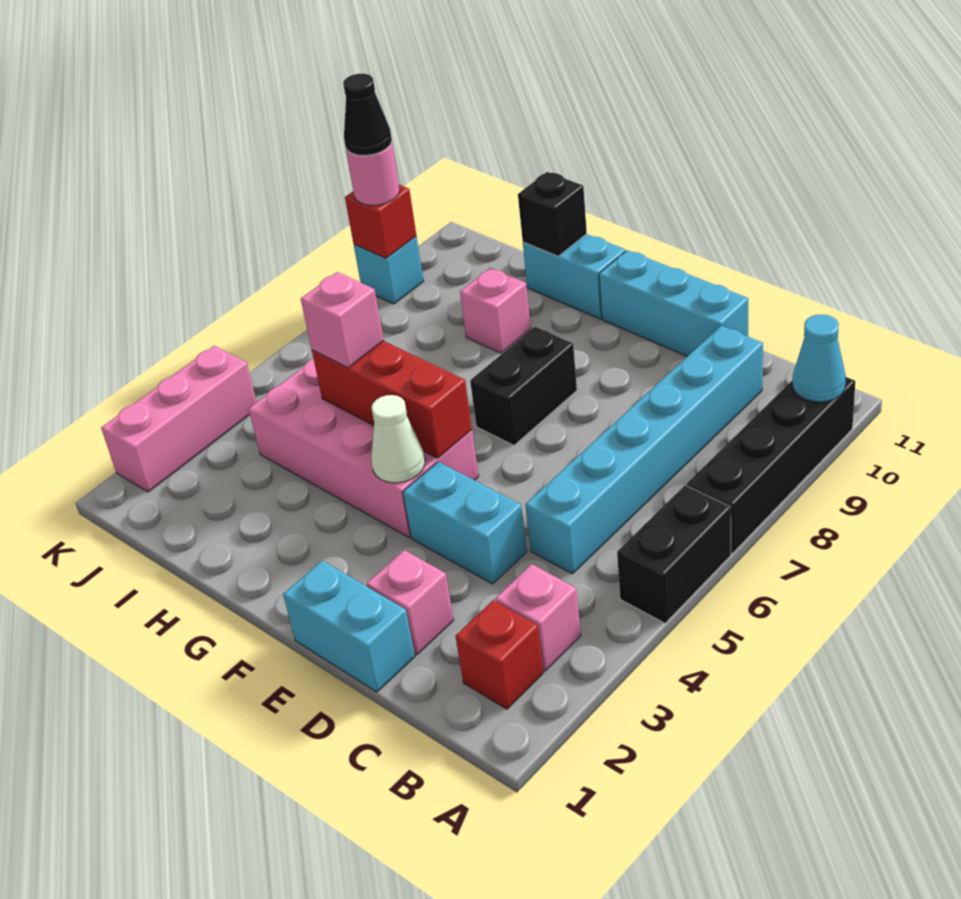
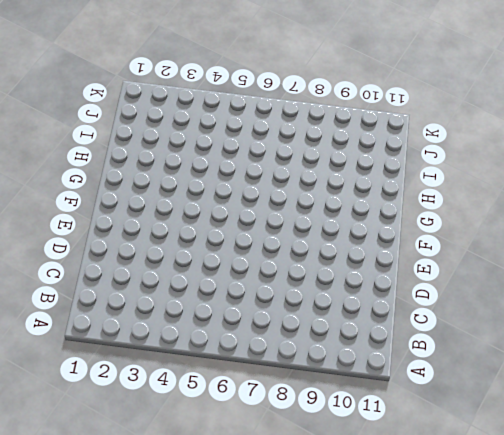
none -> black brick A5:A6 level 1
none -> black brick A7:A10 level 1
none -> red brick B2 level 1

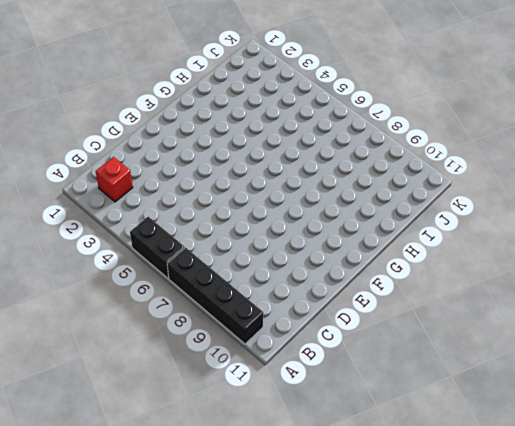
none -> pink brick B3 level 1
none -> cyan brick C5:C10 level 1
none -> cyan brick D1:E1 level 1

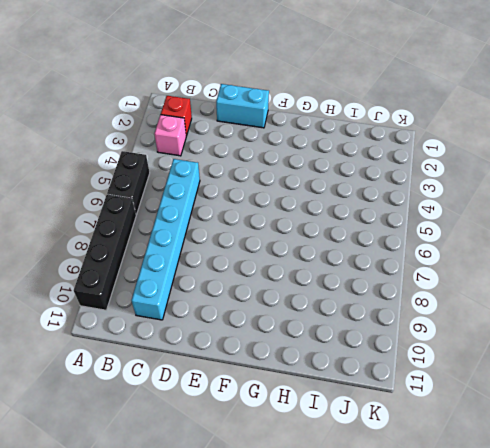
none -> pink brick D2 level 1
none -> cyan brick D4:E4 level 1
none -> cyan brick D11:F11 level 1

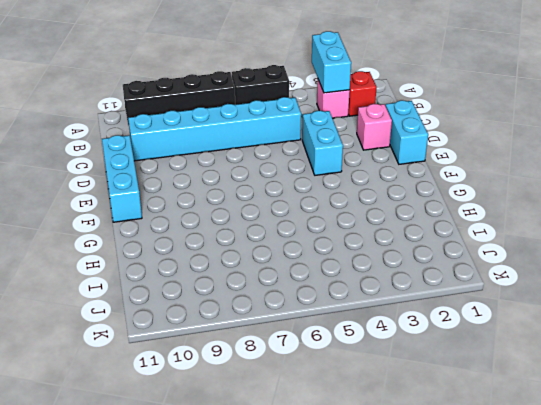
cyan brick A3:B3 level 2 -> cyan brick G11:H11 level 1
none -> pink brick F4:I5 level 1
none -> black brick F7:F8 level 1
none -> pink brick H9 level 1

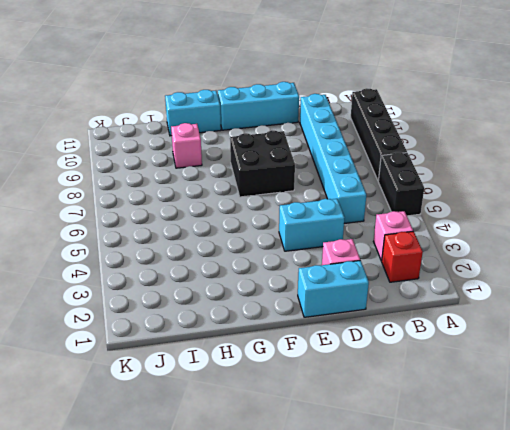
black brick E7:F8 level 1 -> black brick F7:F8 level 1
none -> pink brick F4:I5 level 1
none -> pink brick K2:K4 level 1
none -> cyan brick K9 level 1

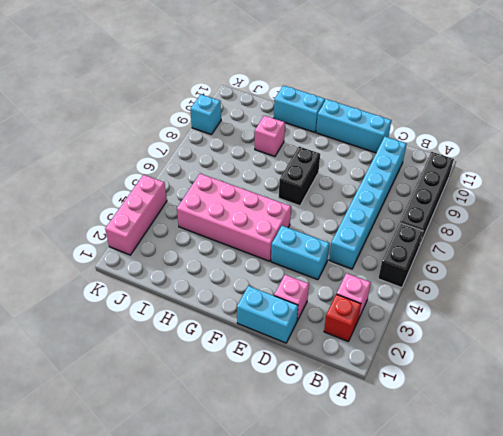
none -> cyan cone A10 level 2
none -> white cone F4 level 2
none -> red brick F5:H5 level 2

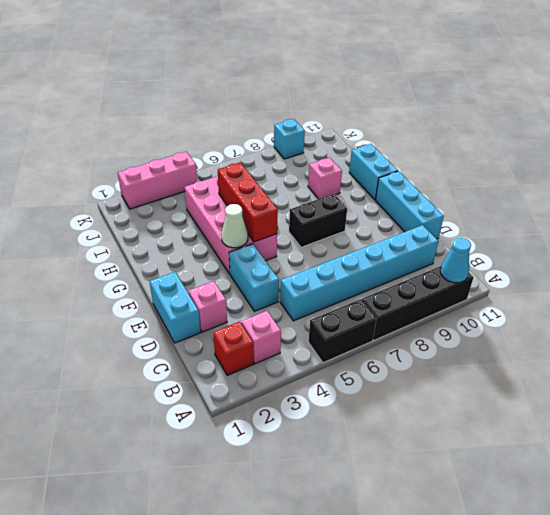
none -> black brick H11 level 2
none -> red brick K9 level 2
none -> pink brick H5 level 3

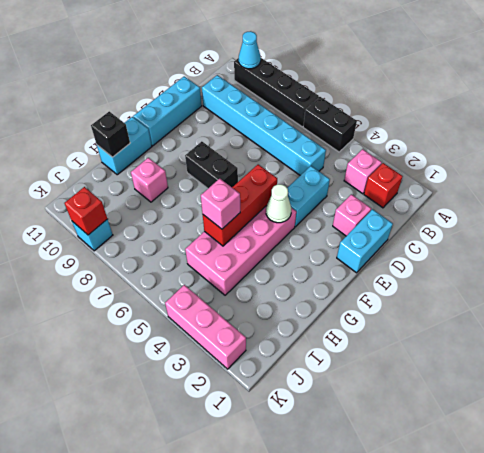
none -> pink round brick K9 level 3
none -> black cone K9 level 4

